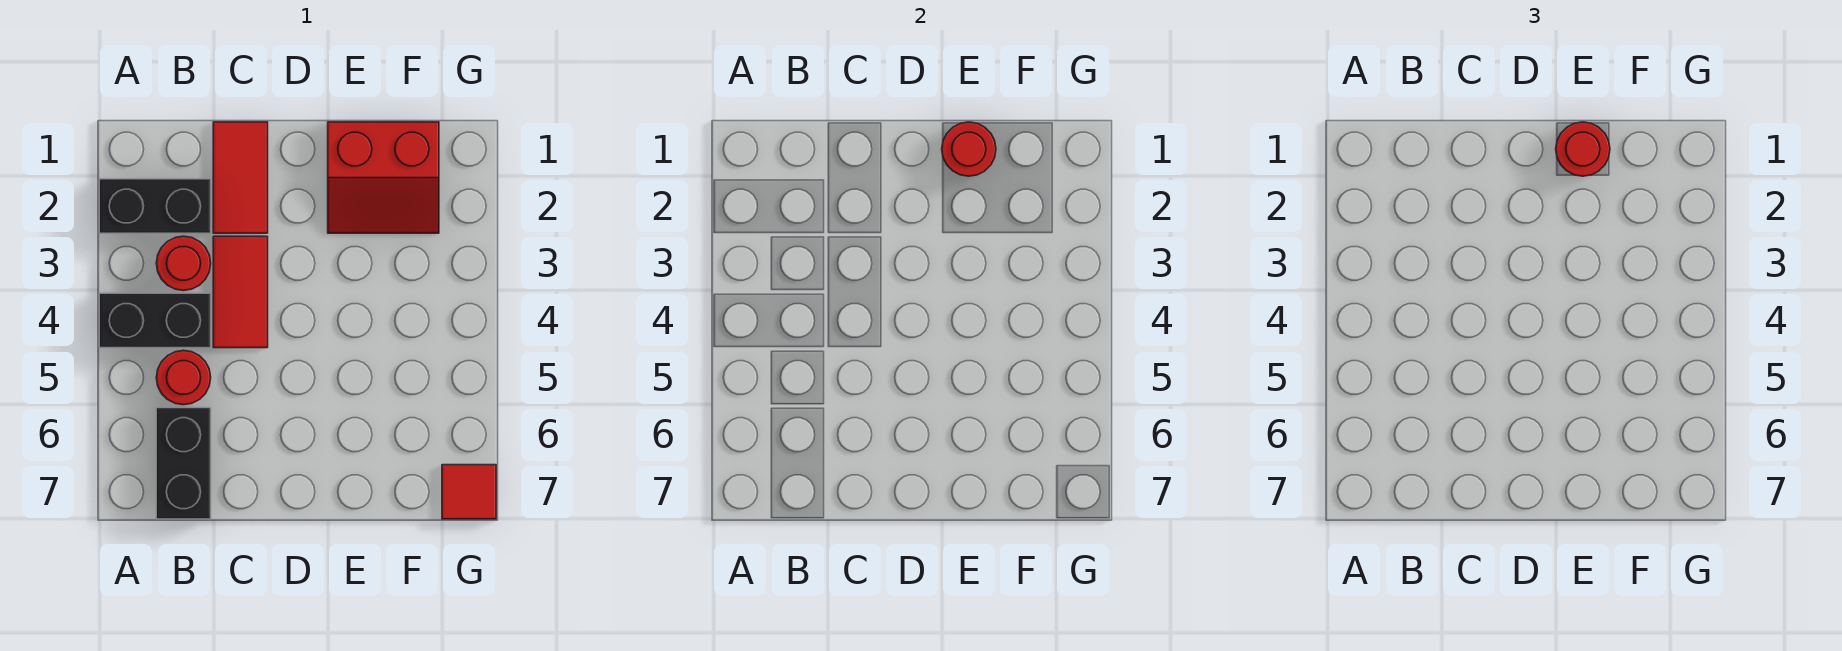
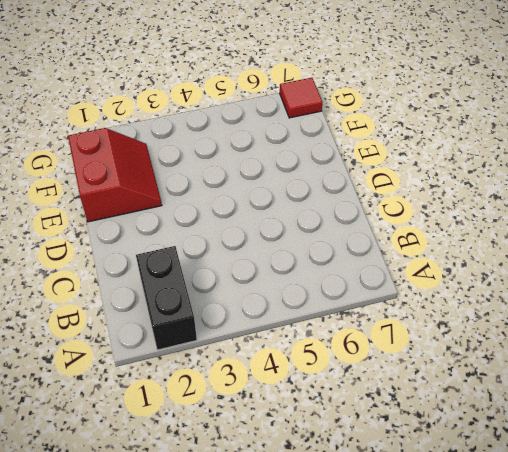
none -> black brick A4:B4 level 1
none -> red round brick B3 level 1

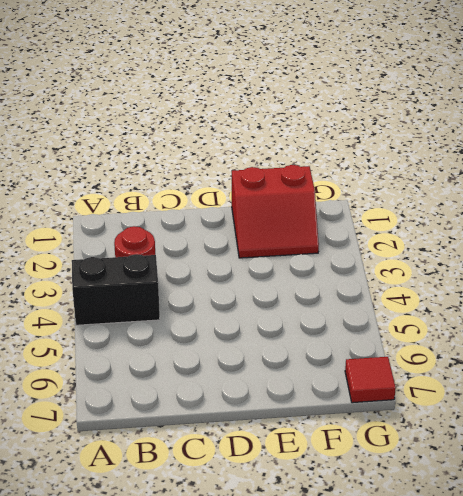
none -> black brick A2:B2 level 1
none -> red round brick B5 level 1

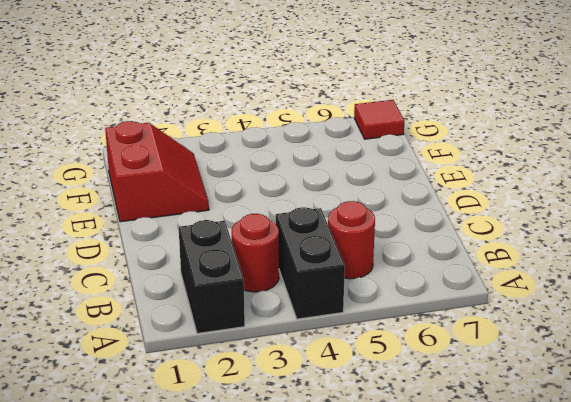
none -> black brick B6:B7 level 1
none -> red tile C1:C2 level 1

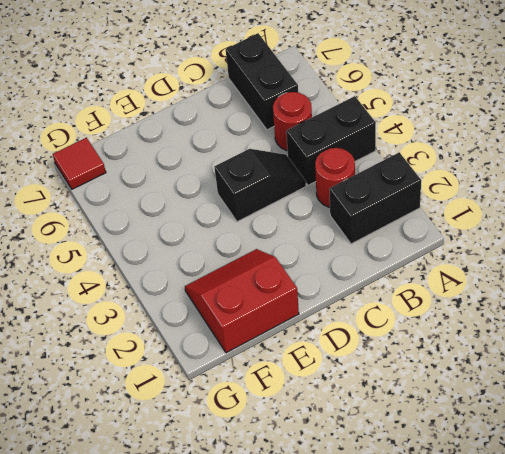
black slope C4:D4 level 1 top D -> red tile C3:C4 level 1
none -> red tile C1:C2 level 1
none -> red round brick E1 level 2

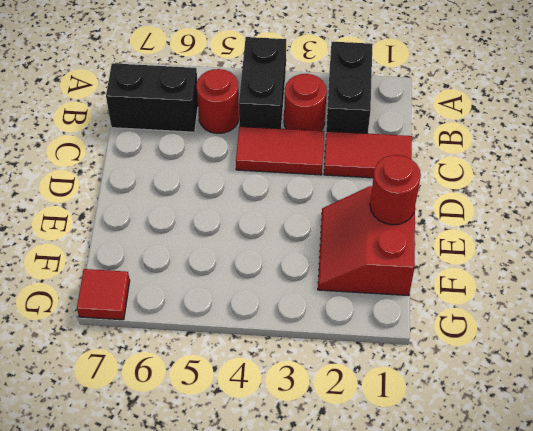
none -> red round brick E1 level 3

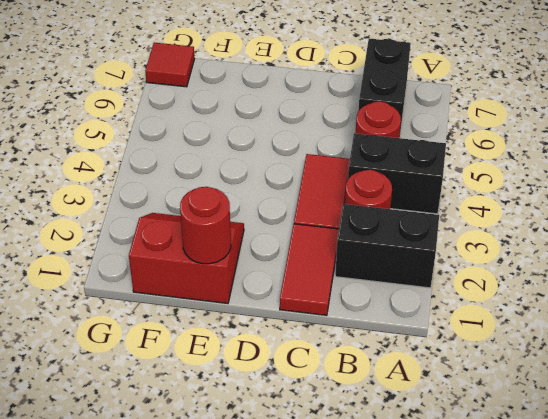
none -> red round brick E1 level 3

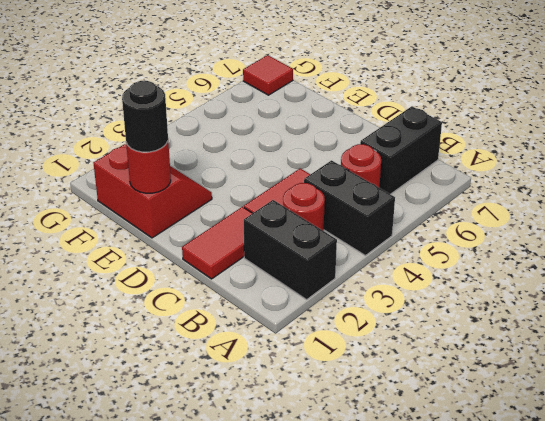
black round brick E1 level 3 -> red round brick E1 level 3

